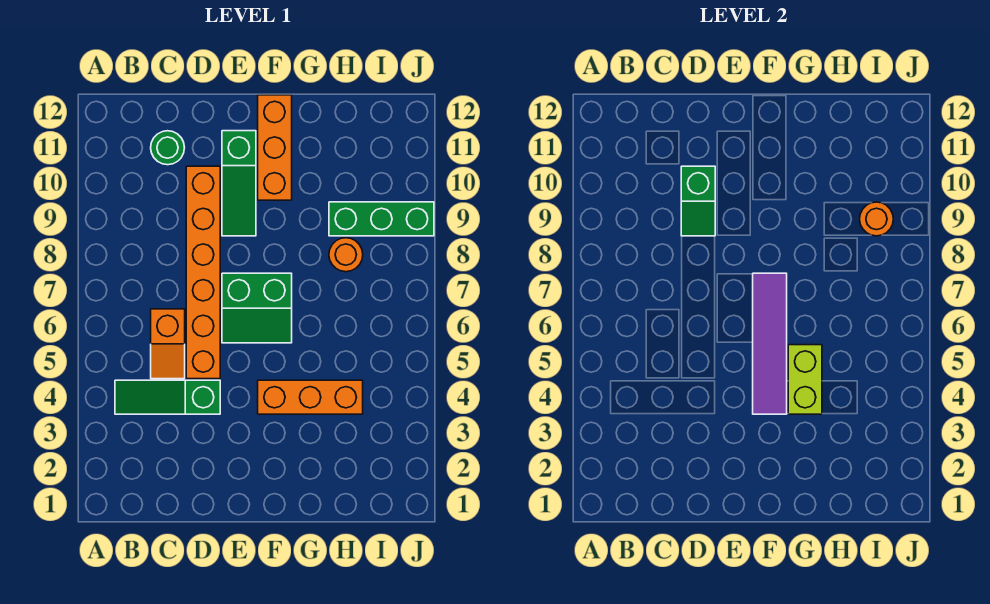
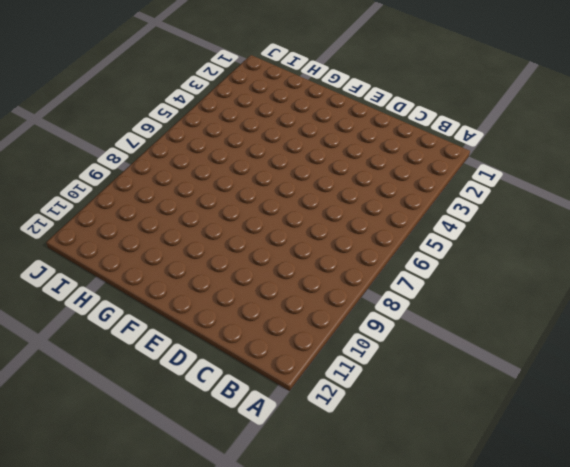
none -> green slope B4:D4 level 1 top D
none -> orange slope C5:C6 level 1 top 6
none -> green round brick C11 level 1

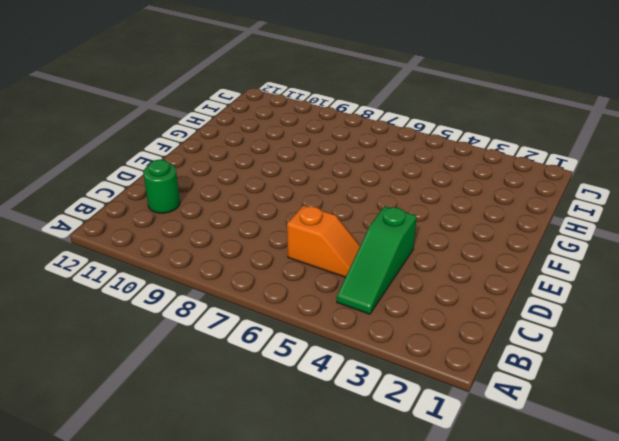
none -> orange brick D5:D10 level 1
none -> green slope E6:F7 level 1 top 7
none -> green slope E9:E11 level 1 top 11

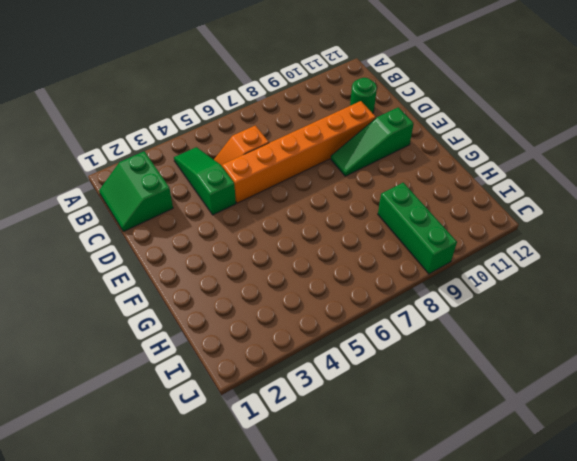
green slope B1:C2 level 1 top 2 -> green slope E6:F7 level 1 top 7
none -> orange brick F4:H4 level 1
none -> orange brick F10:F12 level 1
none -> orange round brick H8 level 1

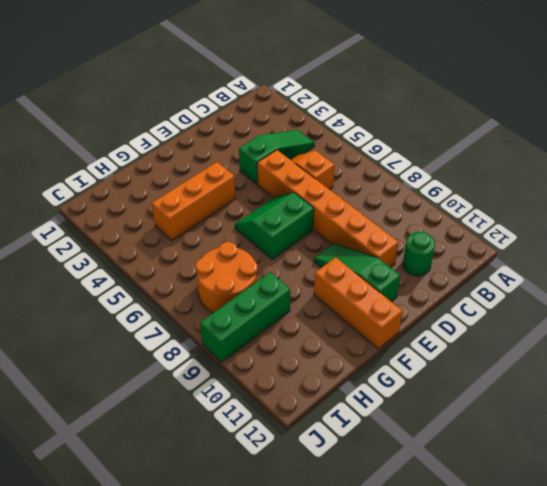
orange round brick H7:I8 level 1 -> orange round brick H8 level 1
none -> green slope D9:D10 level 2 top 10
none -> purple tile F4:F7 level 2
none -> lime brick G4:G5 level 2

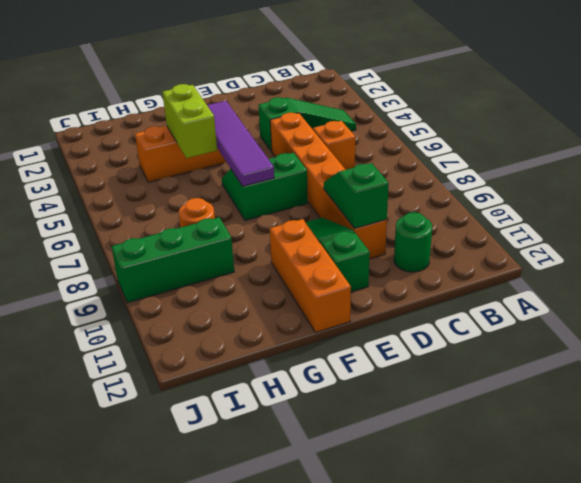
none -> orange round brick I9 level 2

